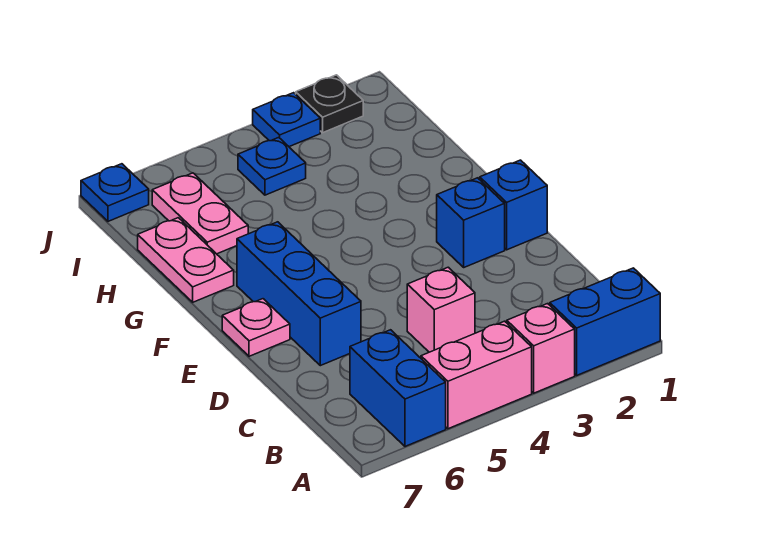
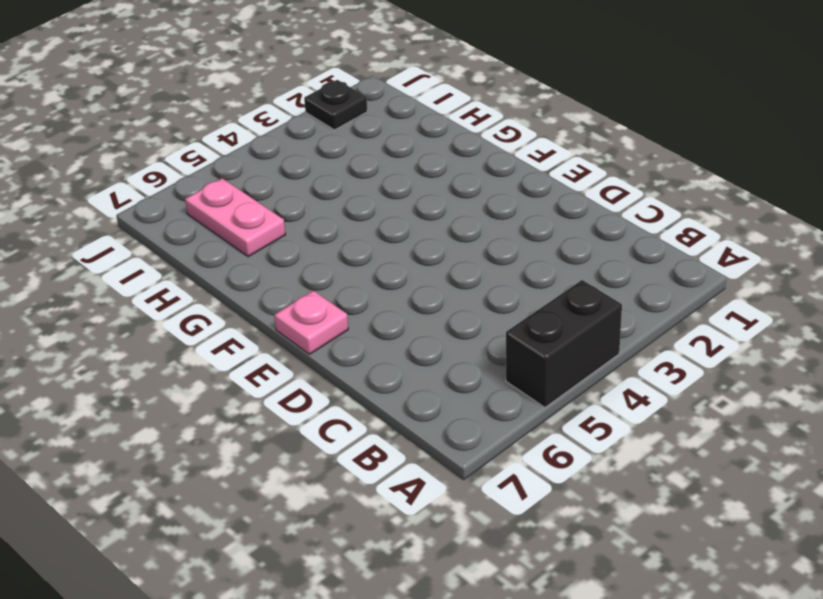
black brick A4:A5 level 1 -> pink brick A4:A5 level 1
none -> blue brick A1:A2 level 1
none -> pink brick A3 level 1
none -> blue brick A6:B6 level 1

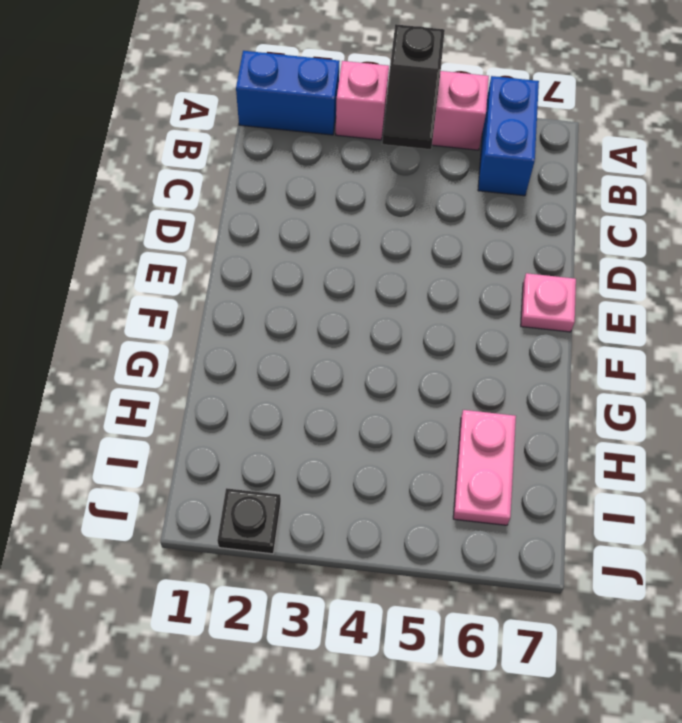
black slope A4:B4 level 2 top A -> none
none -> pink brick C4 level 1
none -> blue brick D6:F6 level 1
none -> blue brick E1 level 1

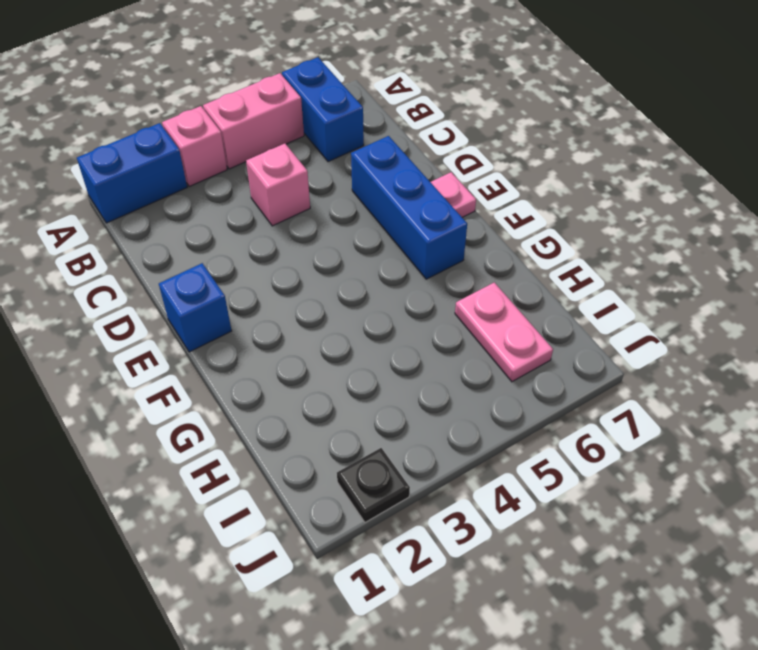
none -> blue brick E2 level 1
none -> pink plate G7:H7 level 1
none -> blue plate I4 level 1

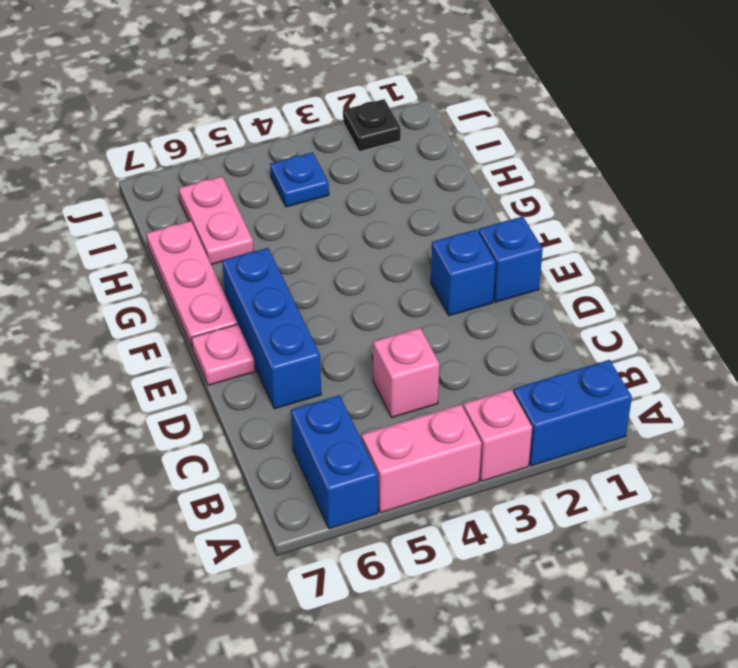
pink plate F7:H7 level 1 -> pink plate G7:H7 level 1
none -> blue plate J3 level 1
none -> blue plate J7 level 1

